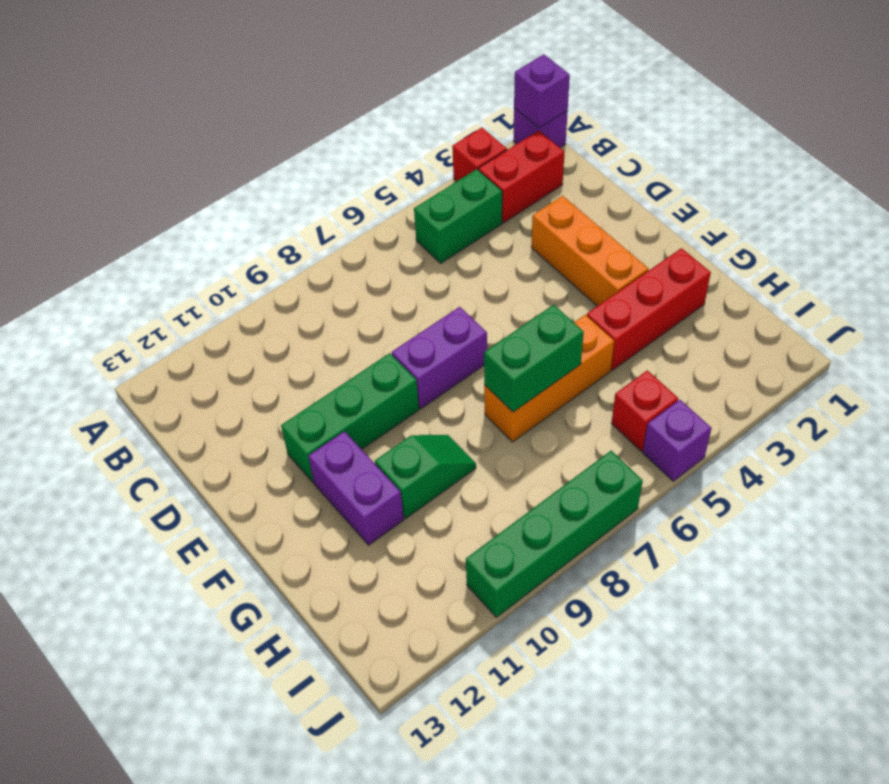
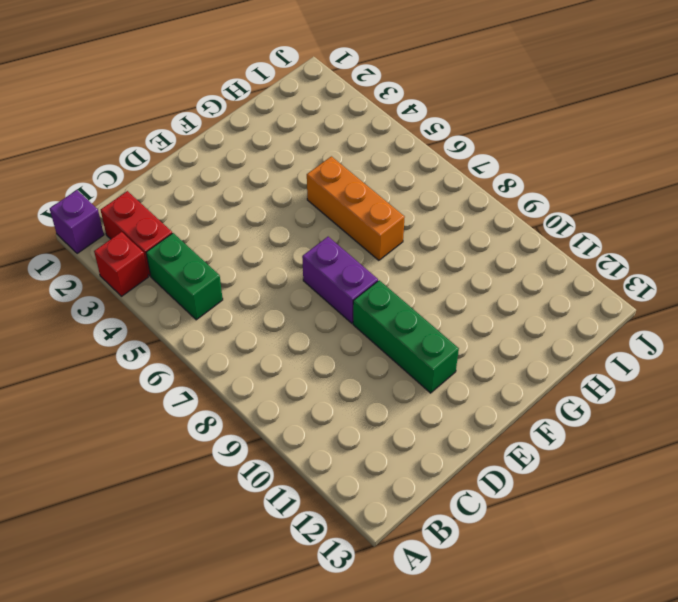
none -> orange brick D3:F3 level 1
none -> purple brick F11:G11 level 1
none -> red brick G2:G4 level 1

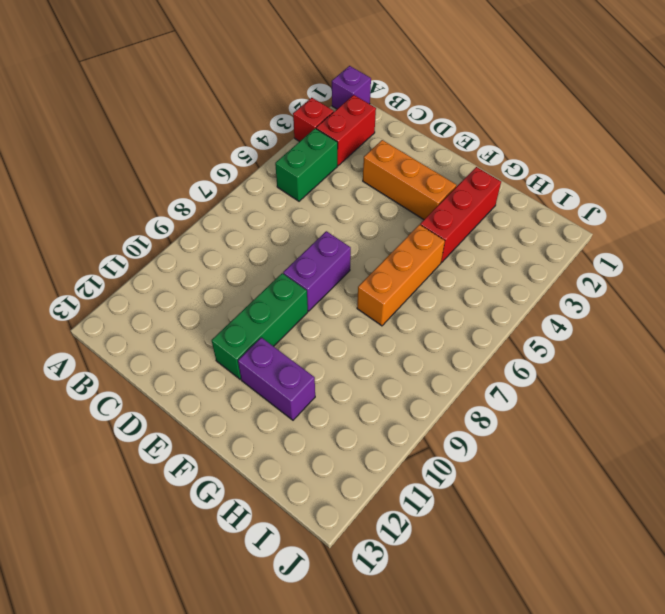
none -> green slope G9:G10 level 1 top 10
none -> red brick I5 level 1
none -> purple brick J5 level 1

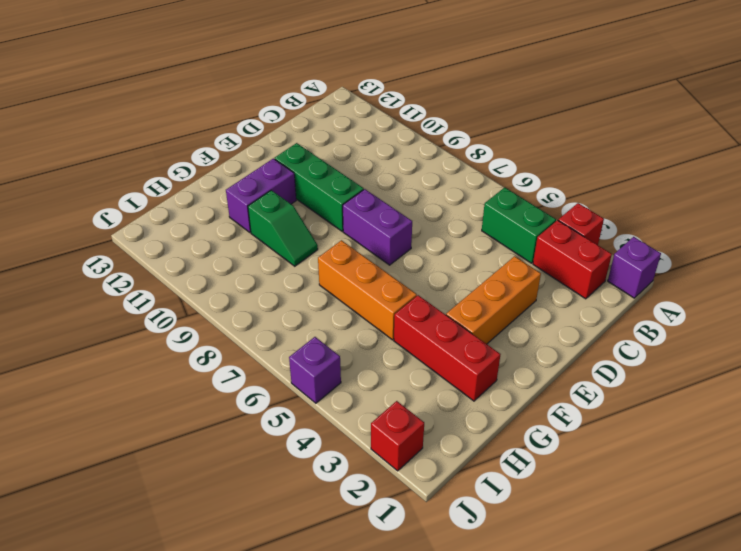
red brick J2 level 1 -> red brick I5 level 1
none -> green brick J7:J10 level 1
none -> purple brick A1 level 2
none -> green brick G6:G7 level 2

